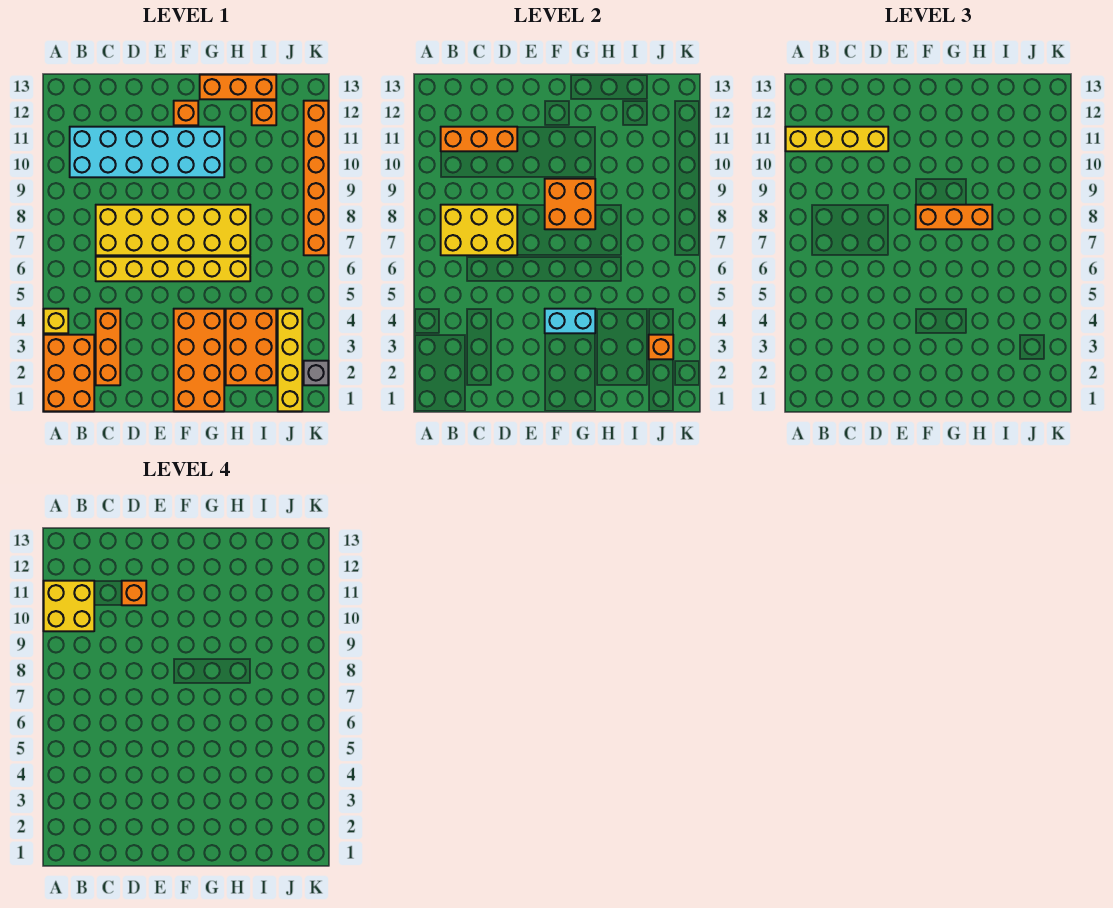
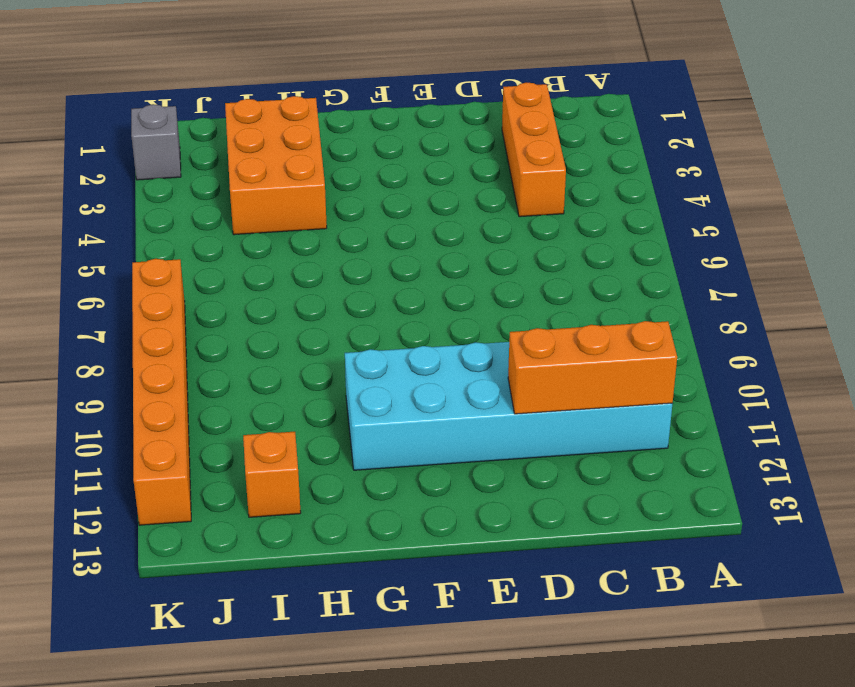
none -> orange brick A1:B3 level 1
none -> yellow brick A4 level 1
none -> yellow brick C6:H6 level 1

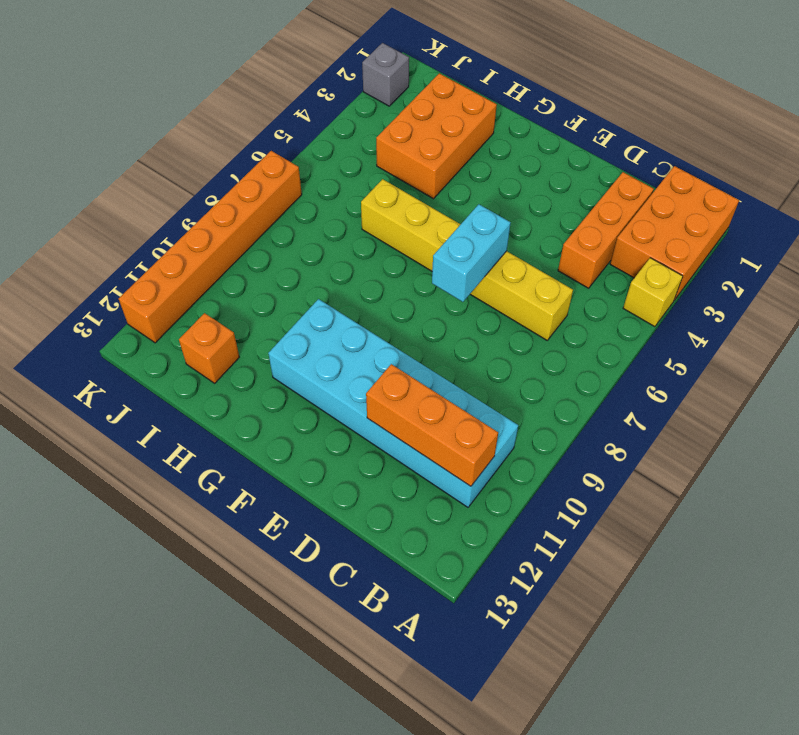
cyan brick E6:E7 level 2 -> cyan brick F4:G4 level 2
none -> yellow brick C7:H8 level 1
none -> orange brick F1:G4 level 1
none -> orange brick F12 level 1

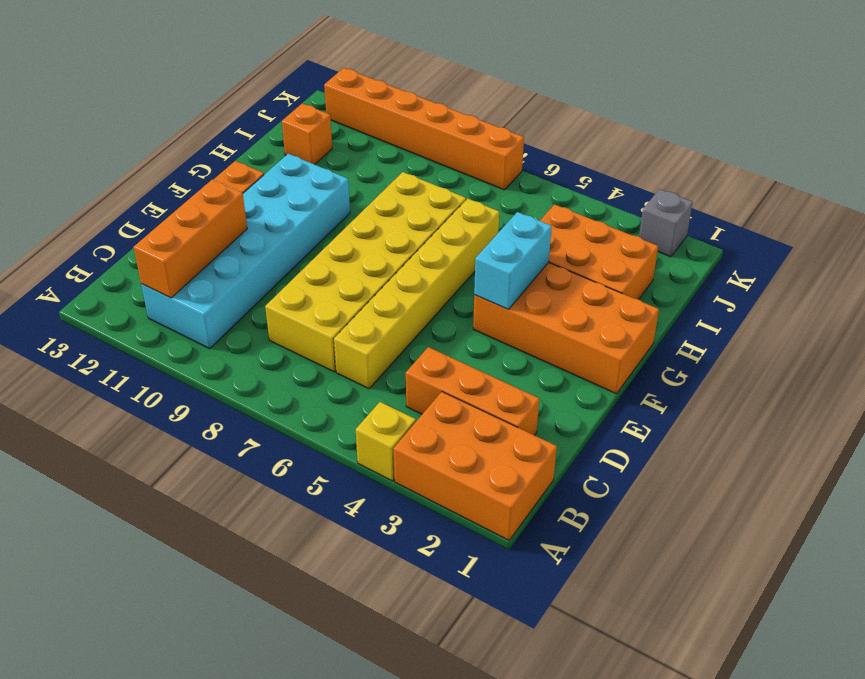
none -> orange brick G13:I13 level 1
none -> yellow brick J1:J4 level 1
none -> yellow brick B7:D8 level 2

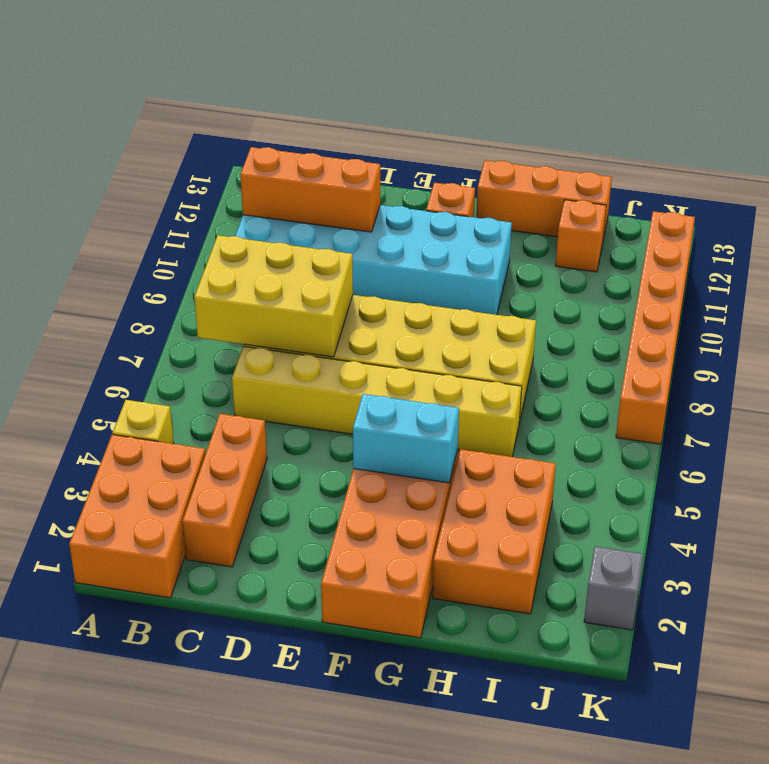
none -> yellow brick J1:J4 level 1
none -> orange brick F8:G9 level 2
none -> orange brick J3 level 2

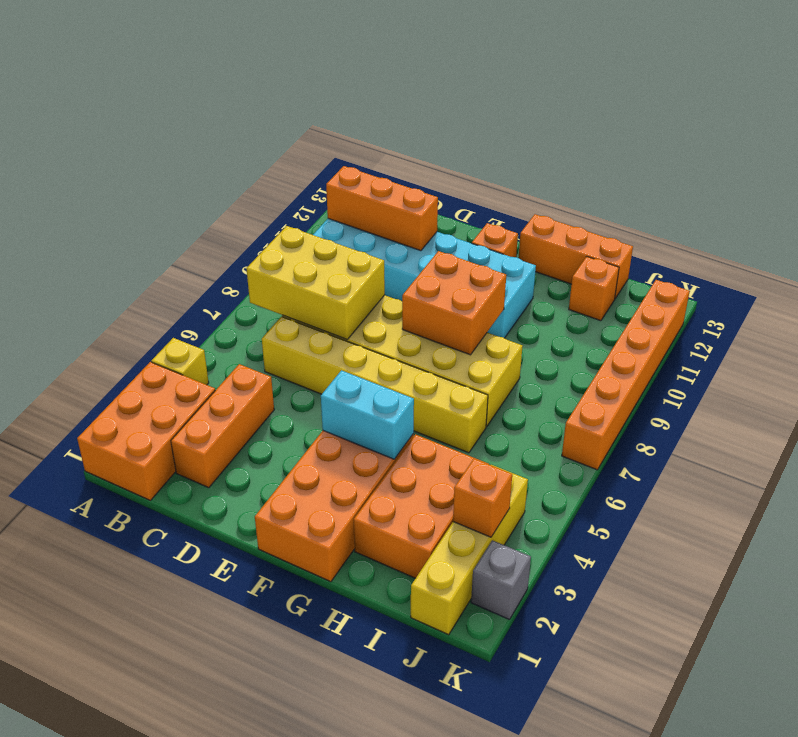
none -> yellow brick A11:D11 level 3
none -> orange brick F8:H8 level 3
none -> yellow brick A10:B11 level 4

